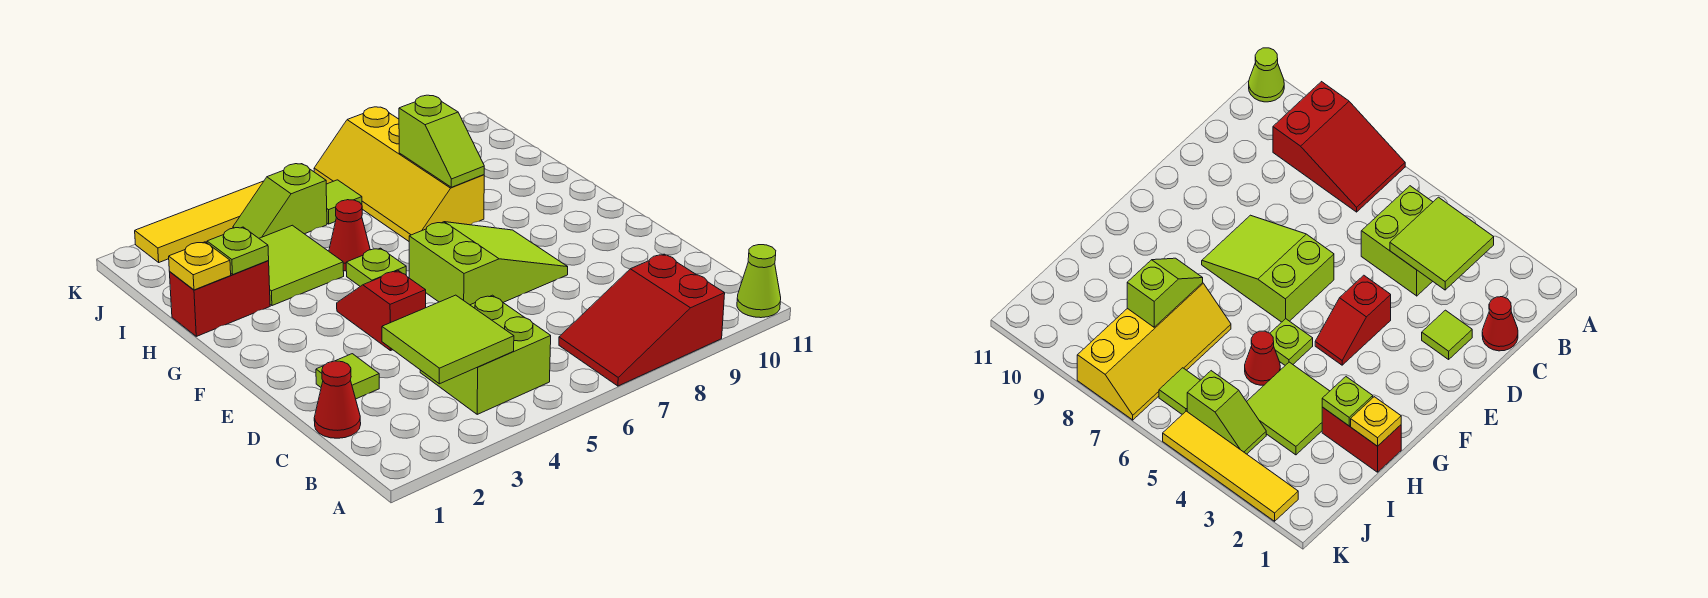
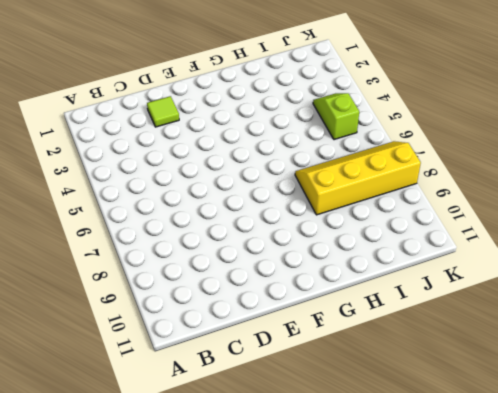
none -> red slope A7:B9 level 1 top 9
none -> lime cone A11 level 1
none -> lime brick B4:C5 level 1

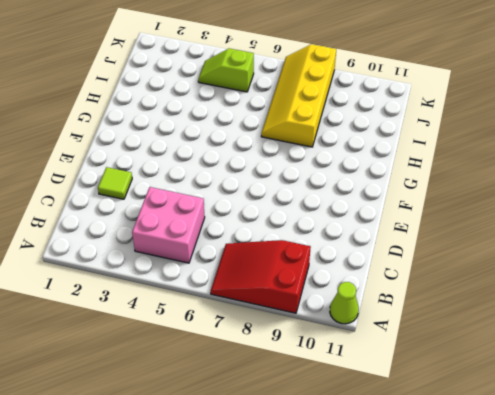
pink brick B4:C5 level 1 -> lime brick B4:C5 level 1
none -> red cone C1 level 1
none -> red slope E4:F4 level 1 top E
none -> lime slope E6:F8 level 1 top 6

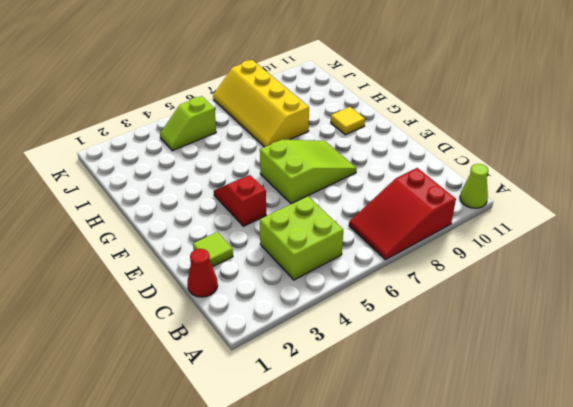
yellow tile G10 level 1 -> none
none -> lime plate G5 level 1
none -> red brick H1:H2 level 1
none -> lime tile H3:I4 level 1

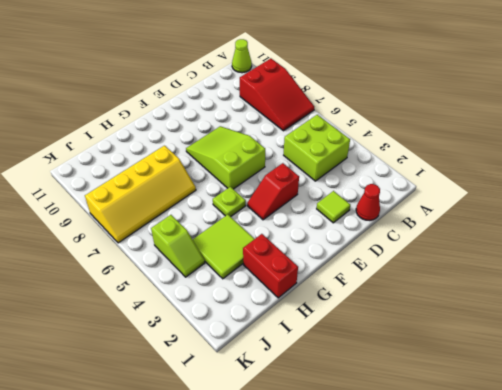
none -> red cone H5 level 1
none -> lime tile J6 level 1
none -> yellow tile K2:K5 level 1

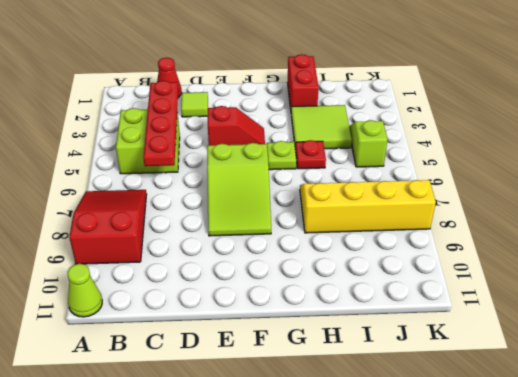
red plate C3:C6 level 2 -> lime tile B3:C4 level 2
red plate H5 level 1 -> red cone H5 level 1
none -> lime tile J6 level 1
none -> yellow tile K2:K5 level 1
none -> yellow plate H1 level 2

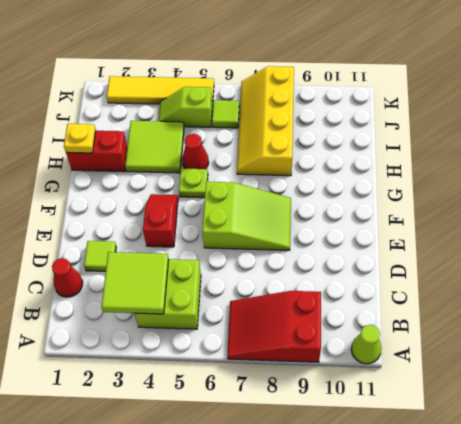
none -> lime plate H2 level 2
none -> lime slope H8:I8 level 2 top I

